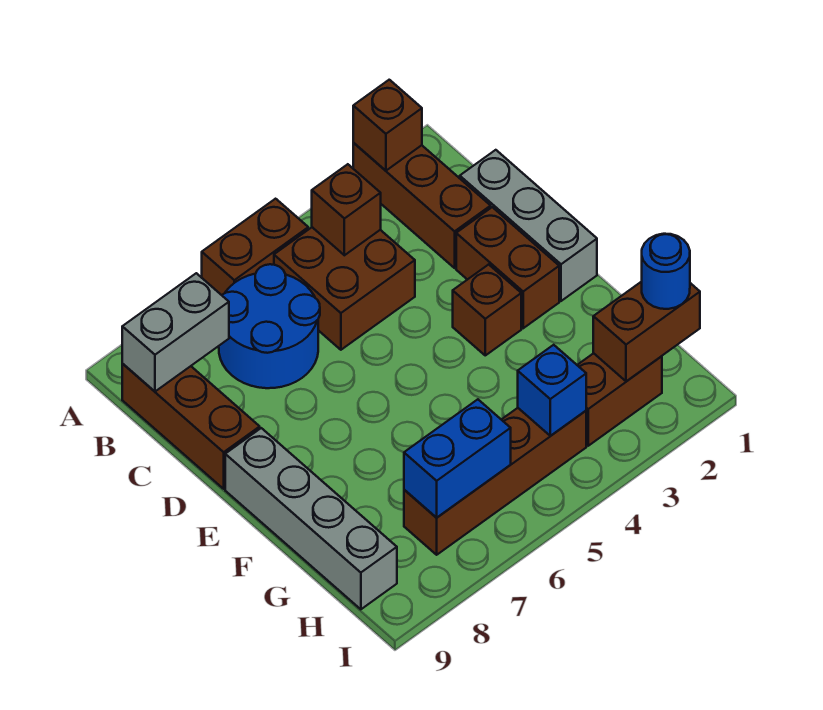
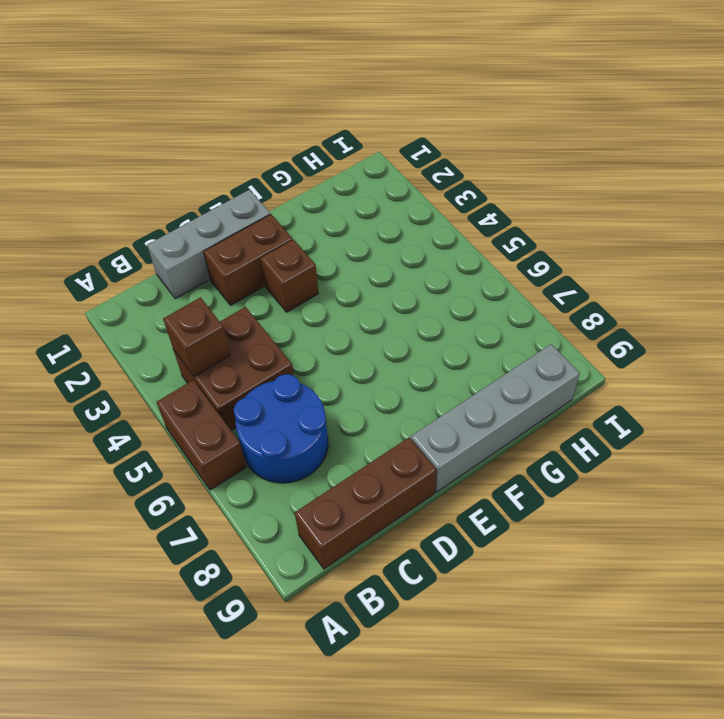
none -> brown brick A2:C2 level 1
none -> brown brick H2:H3 level 1
none -> brown brick H4:H7 level 1

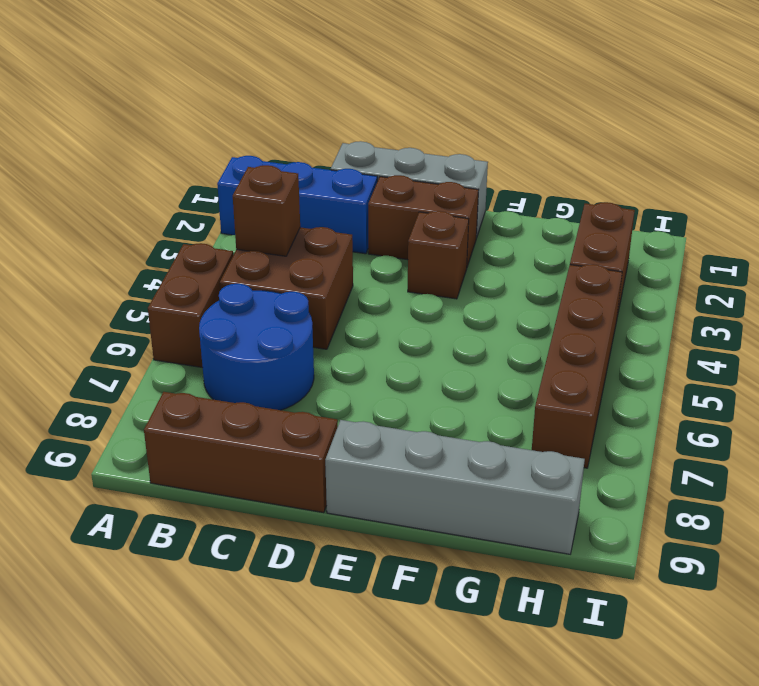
blue brick A2:C2 level 1 -> brown brick A2:C2 level 1
none -> brown brick A2 level 2
none -> grey brick B8:B9 level 2
none -> brown brick H1:H2 level 2

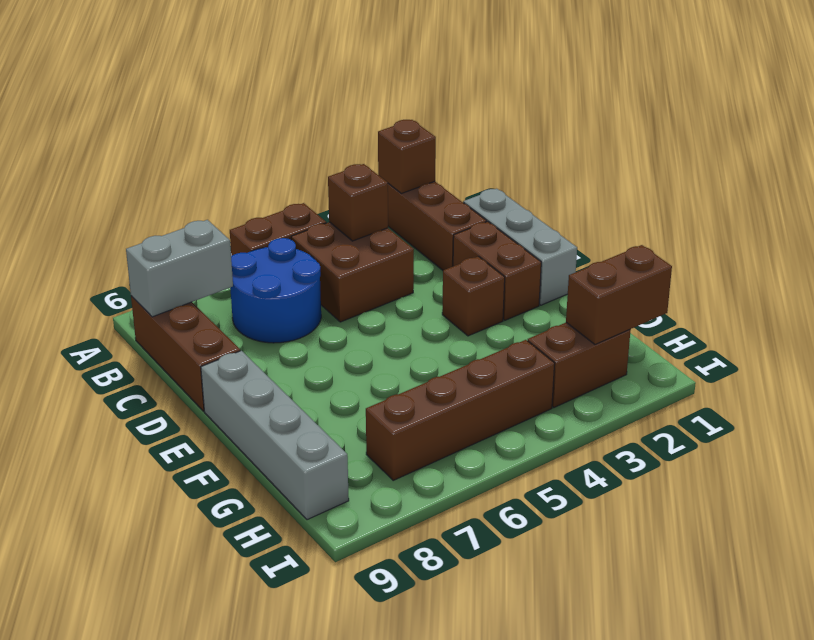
none -> blue brick H4 level 2
none -> blue brick H6:H7 level 2
none -> blue round brick H1 level 3

